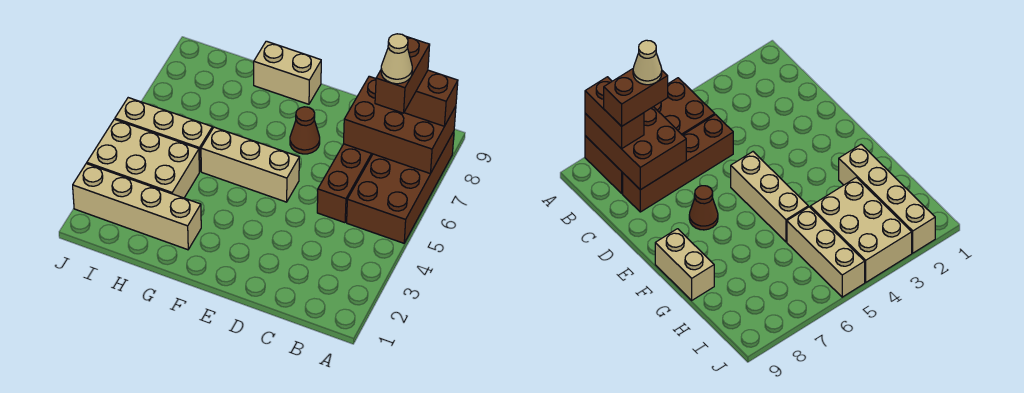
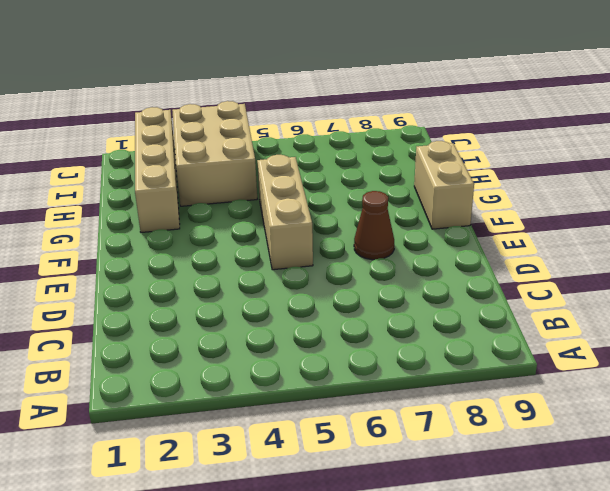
none -> brown brick A5:B8 level 1
none -> brown brick C5:C8 level 1
none -> tan brick H5:J5 level 1

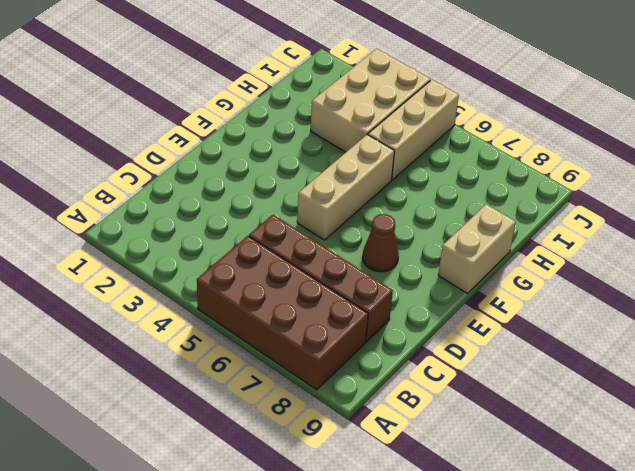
none -> tan brick G2:J2 level 1
none -> brown brick A7:C8 level 2
none -> brown brick A8:B8 level 3

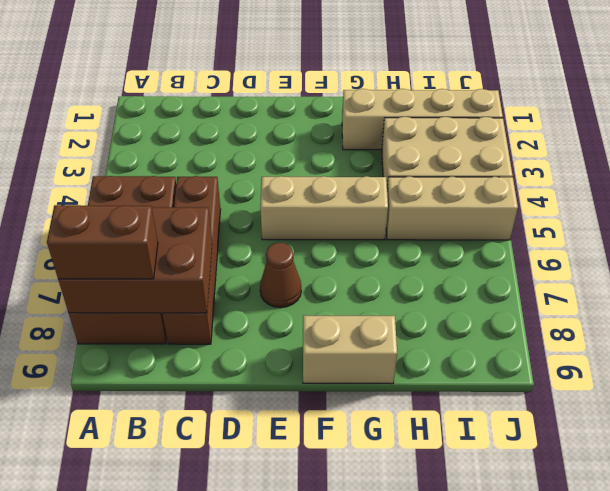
none -> brown brick B7:B8 level 4
none -> tan cone B7 level 5

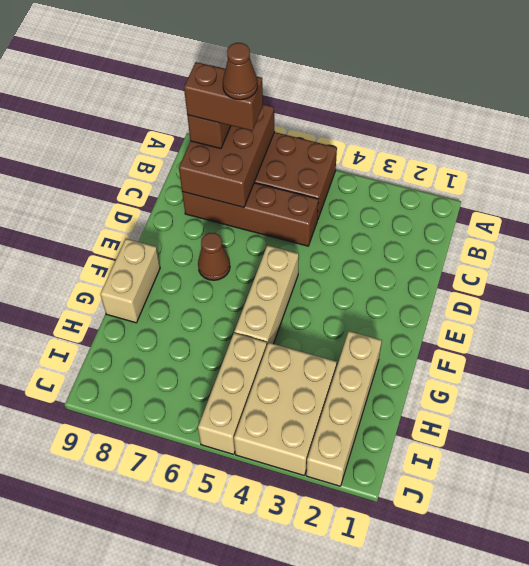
brown cone B7 level 5 -> tan cone B7 level 5

